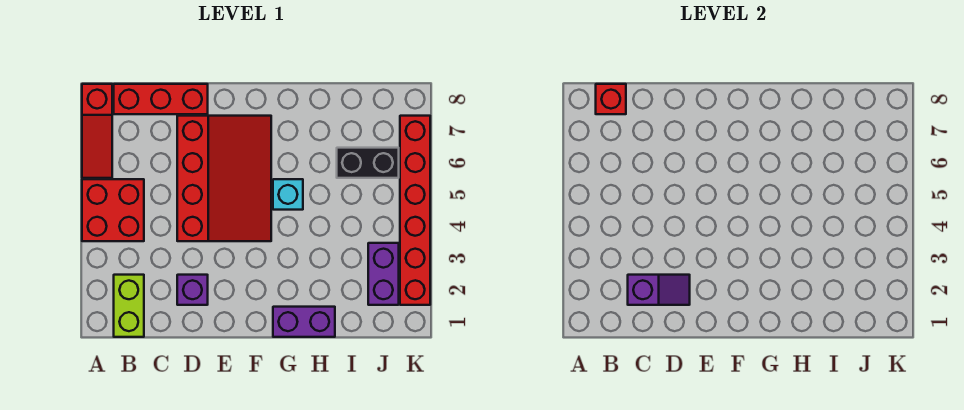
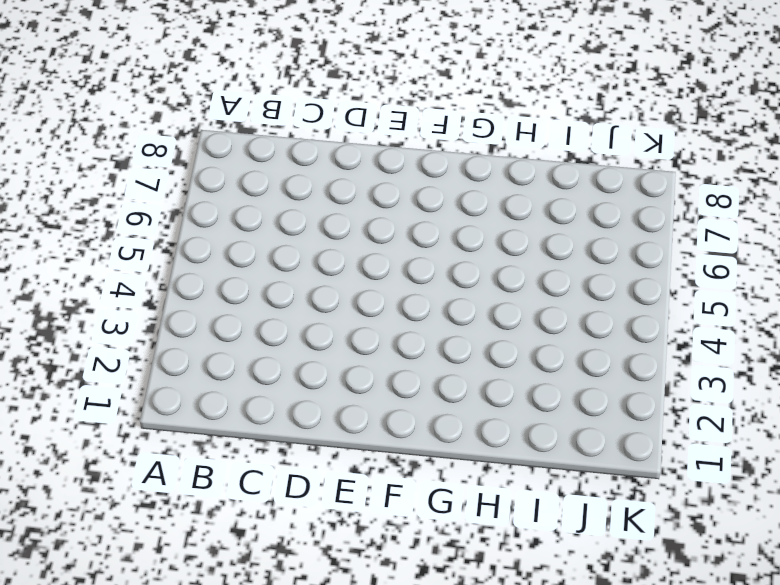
none -> red brick A4:B5 level 1
none -> red slope A6:A8 level 1 top 8
none -> lime brick B1:B2 level 1

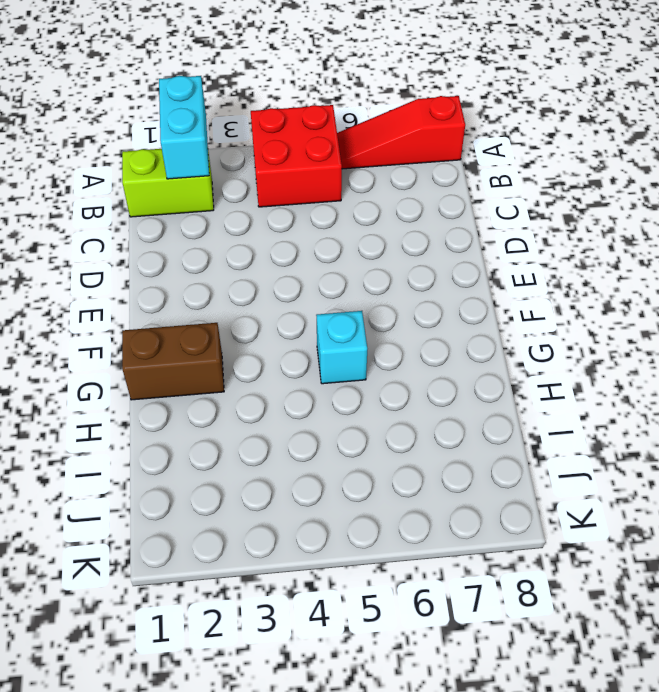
cyan brick A2:B2 level 2 -> none
brown brick G1:G2 level 1 -> purple brick G1:H1 level 1
none -> red brick B8:D8 level 1
none -> purple brick D2 level 1
none -> red slope D4:F7 level 1 top D

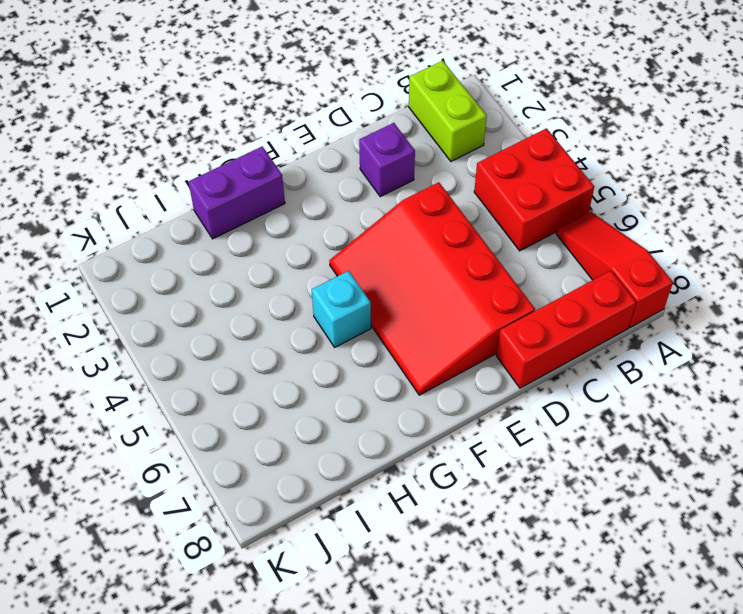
none -> black brick I6:J6 level 1
none -> purple brick J2:J3 level 1
none -> red brick K2:K7 level 1

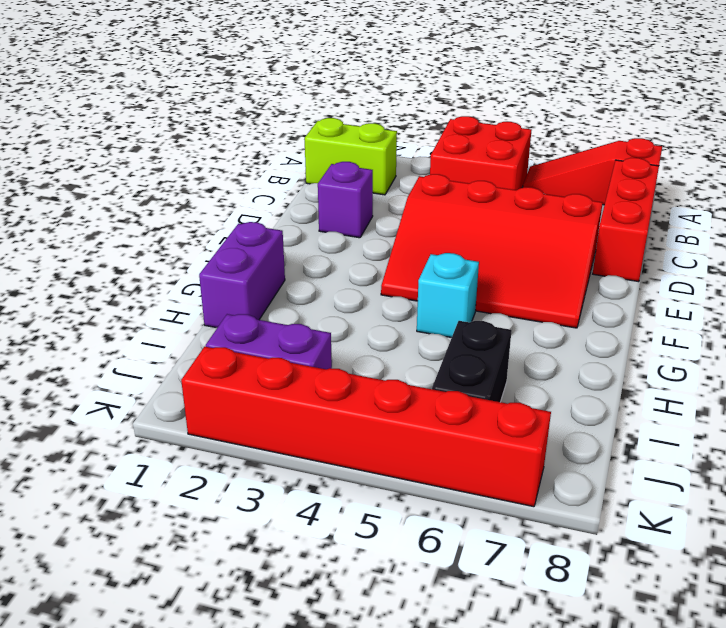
none -> red brick B8 level 2
none -> purple slope C2:D2 level 2 top C

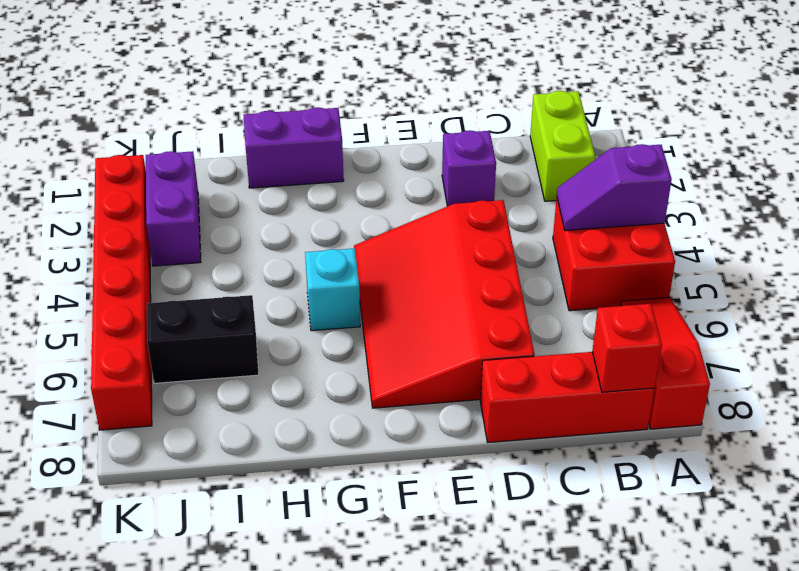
purple slope A4:B4 level 2 top A -> purple slope C2:D2 level 2 top C

